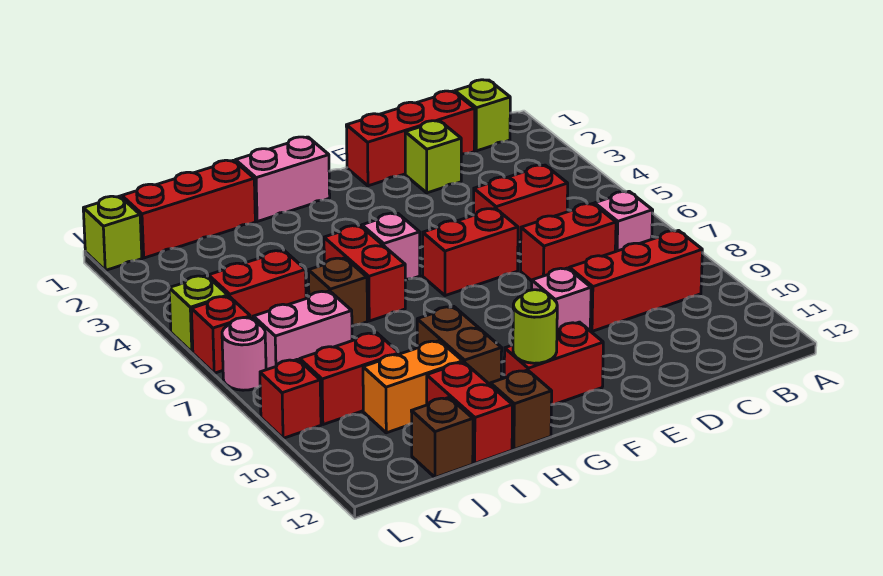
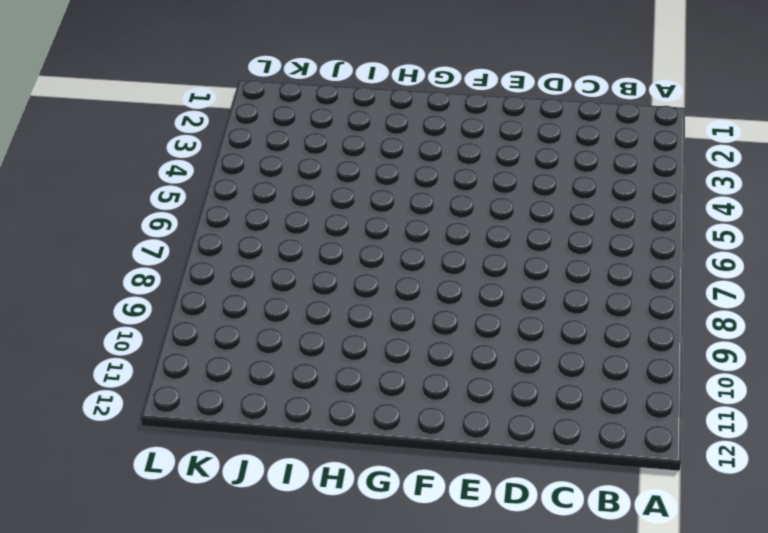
none -> lime brick B1 level 1
none -> pink brick B7 level 1
none -> red brick B9:D9 level 1

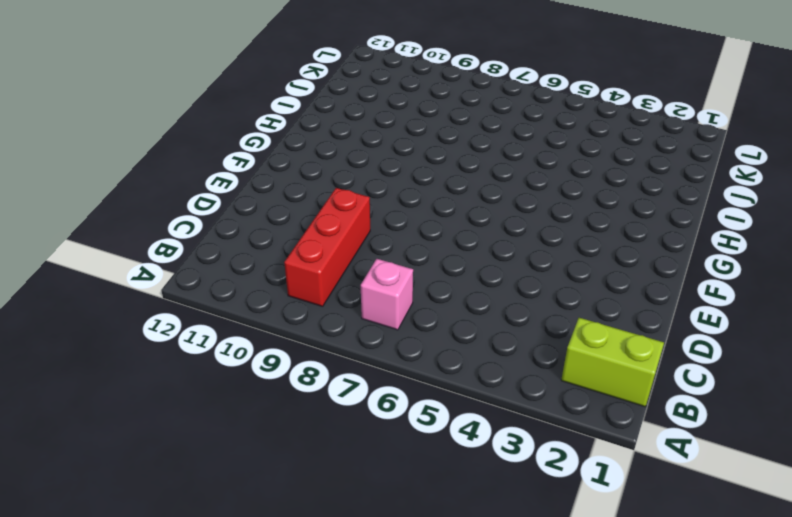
lime brick B1:B2 level 1 -> lime brick B1 level 1
none -> red brick C1:E1 level 1
none -> red brick C5:D5 level 1
none -> red brick C7:D7 level 1

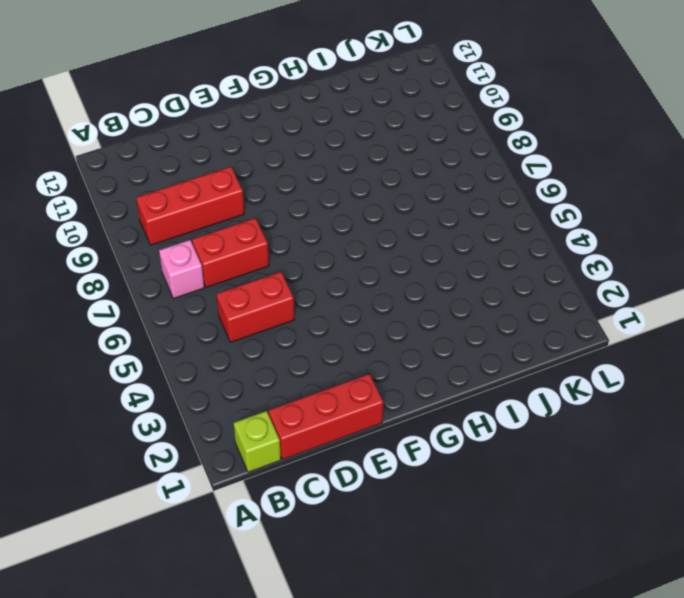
none -> lime brick D2 level 1
none -> red brick E6:F6 level 1
none -> pink brick E9 level 1

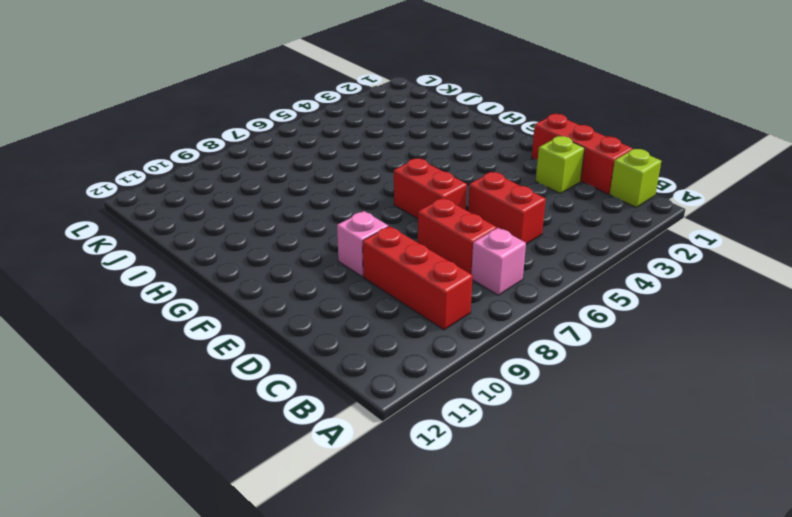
none -> red brick F11:G11 level 1
none -> pink brick G1:H1 level 1
none -> pink brick G5 level 1

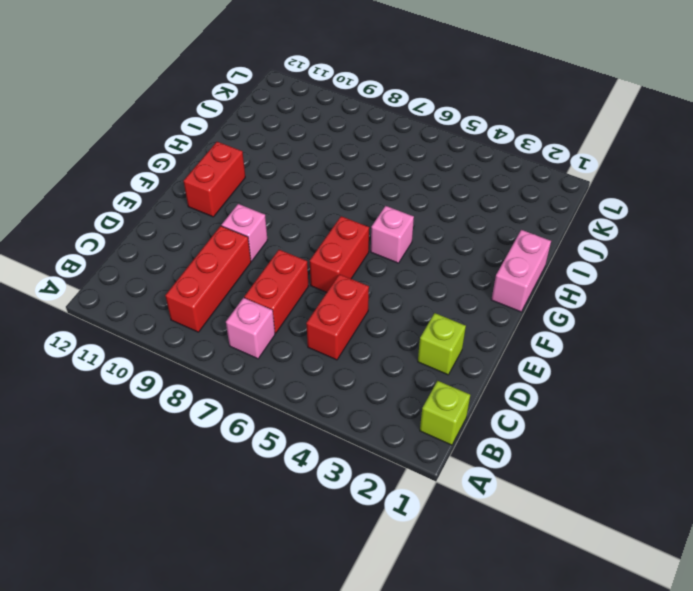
none -> red brick C1:E1 level 1
none -> red brick H5:H6 level 1
none -> brown brick H9:H10 level 1

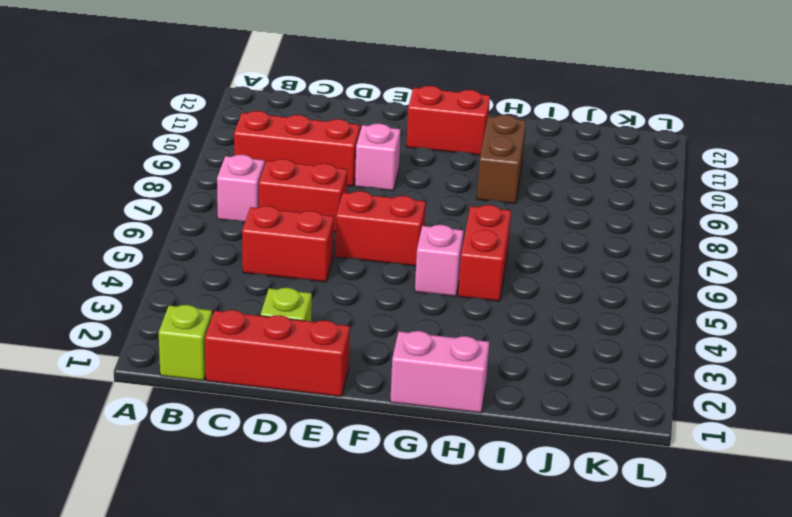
none -> brown brick H12 level 1
none -> red brick I1:K1 level 1
none -> brown brick I6 level 1

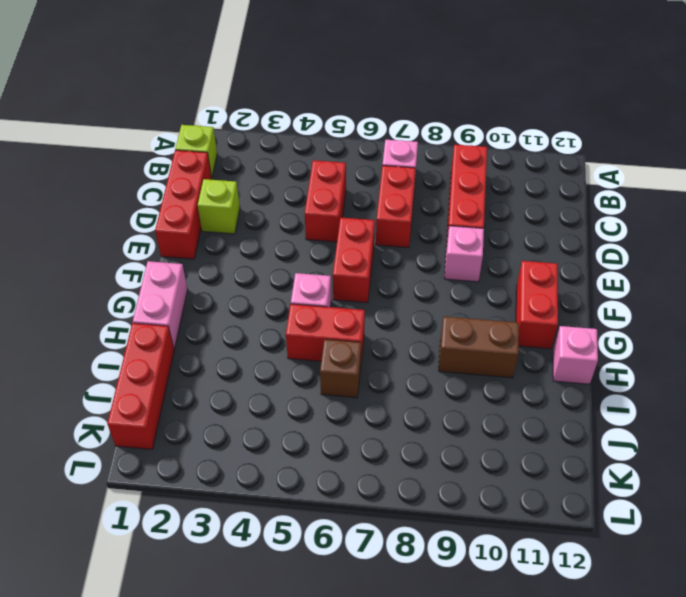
pink brick H12 level 1 -> brown brick H12 level 1
none -> orange brick I10:J10 level 1
none -> red brick I11:I12 level 1
none -> red brick J5:K5 level 1

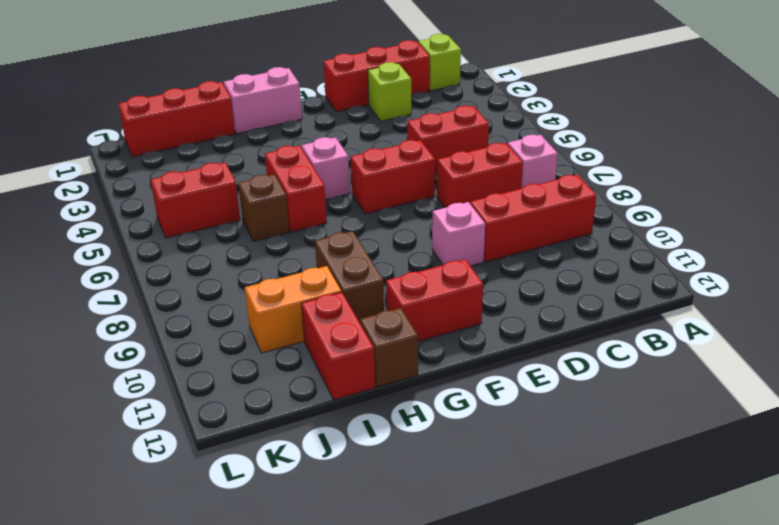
none -> pink brick J7:K7 level 1
none -> red brick J9:K9 level 1
none -> brown brick J12 level 1

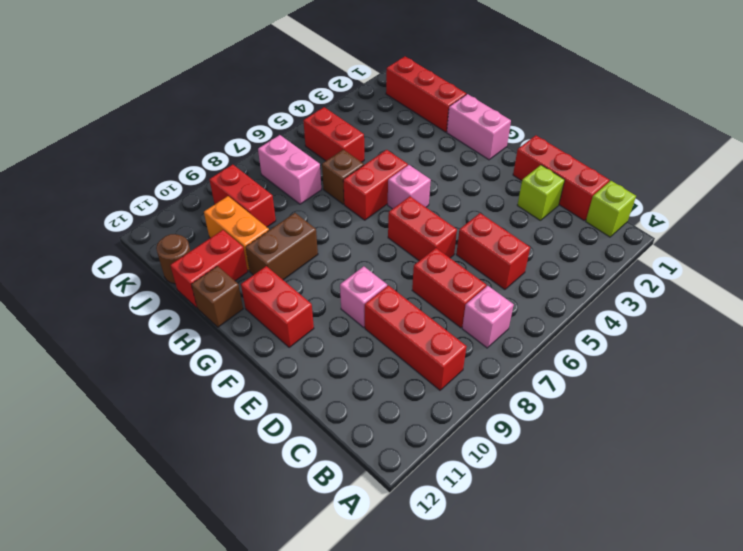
brown round brick J12 level 1 -> brown brick J12 level 1
none -> lime brick L1 level 1
none -> lime brick L5 level 1
none -> red brick L6 level 1

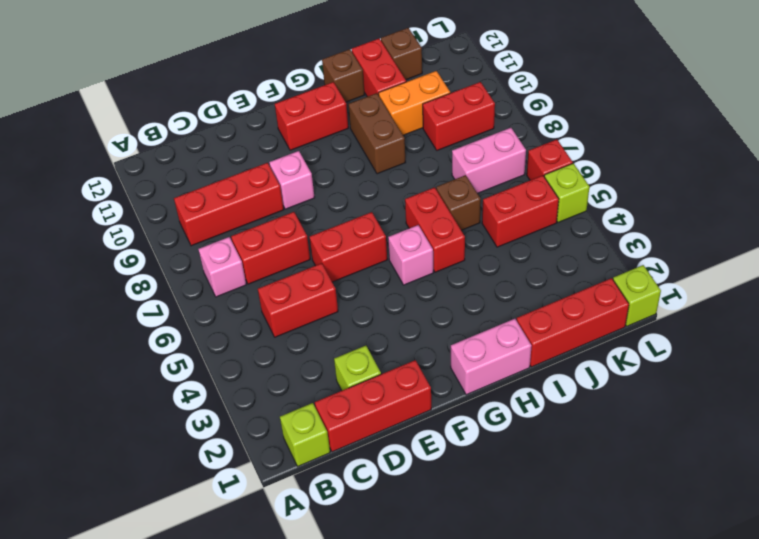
none -> pink round brick L7 level 1
none -> red brick L9 level 1
none -> lime round brick G11 level 2

